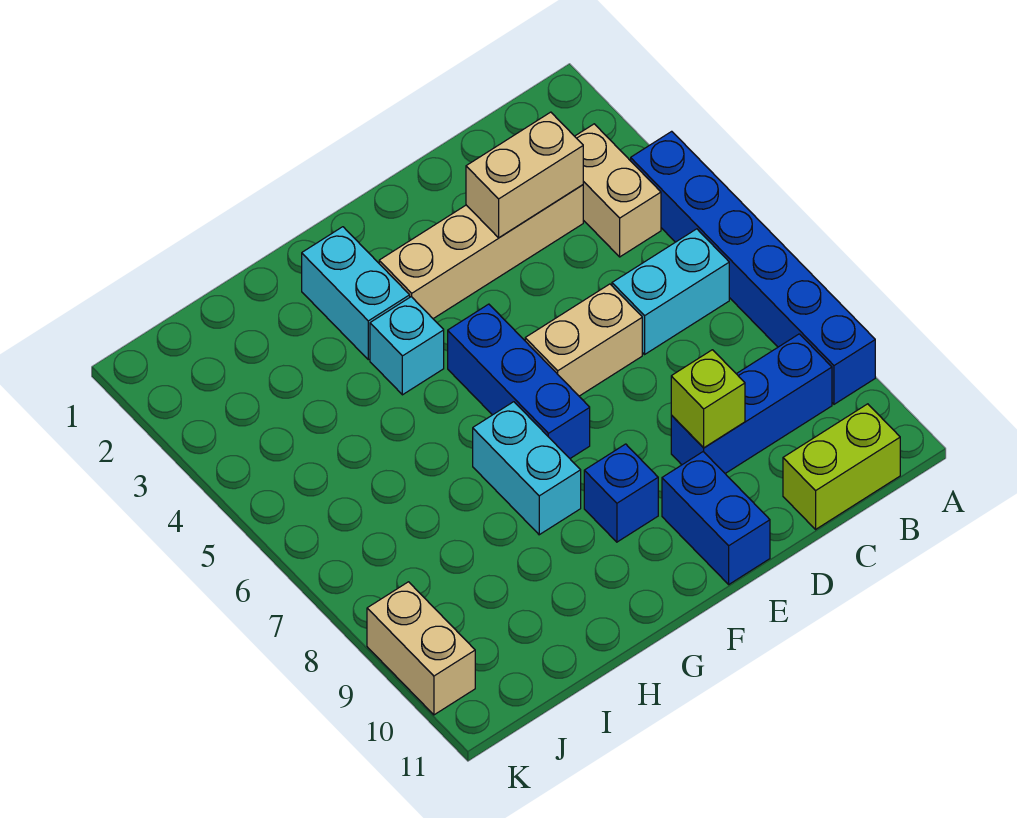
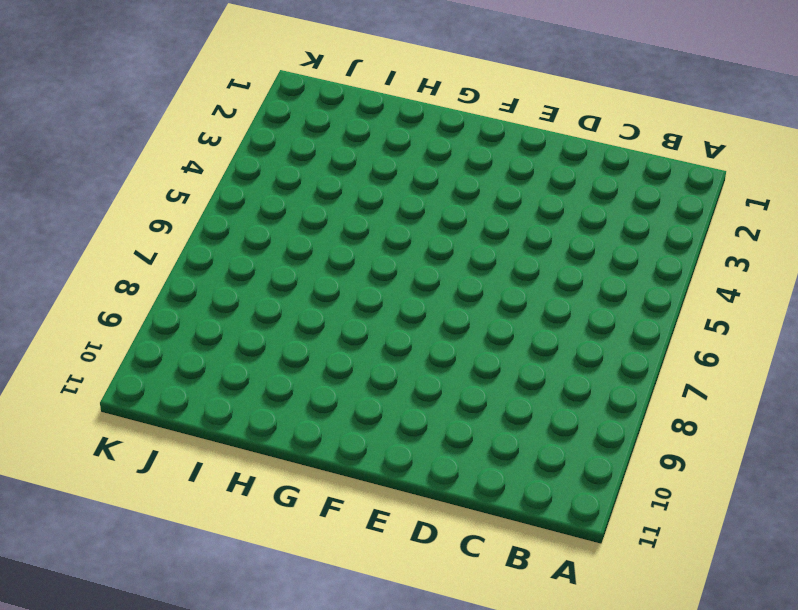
none -> blue brick A4:A9 level 1
none -> tan brick B3:B4 level 1
none -> cyan brick B6:C6 level 1

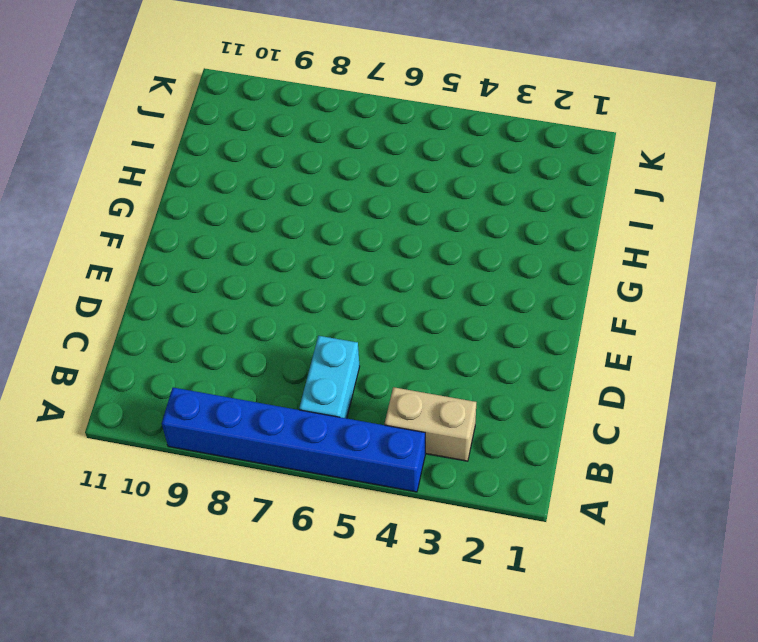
none -> blue brick B9:D9 level 1
none -> lime brick B11:C11 level 1
none -> tan brick C3:F3 level 1

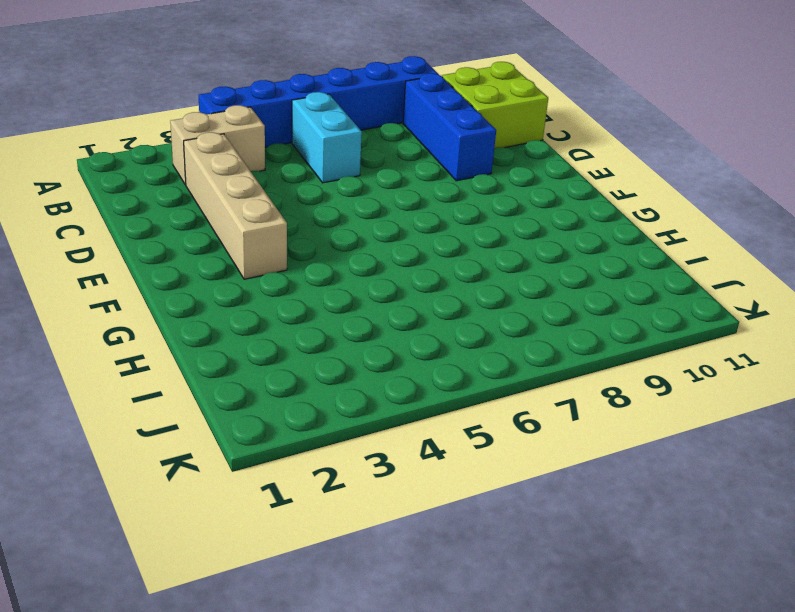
lime brick B10:C11 level 1 -> lime brick B11:C11 level 1
none -> tan brick D6:E6 level 1
none -> blue brick E10:E11 level 1
none -> blue brick F5:F7 level 1

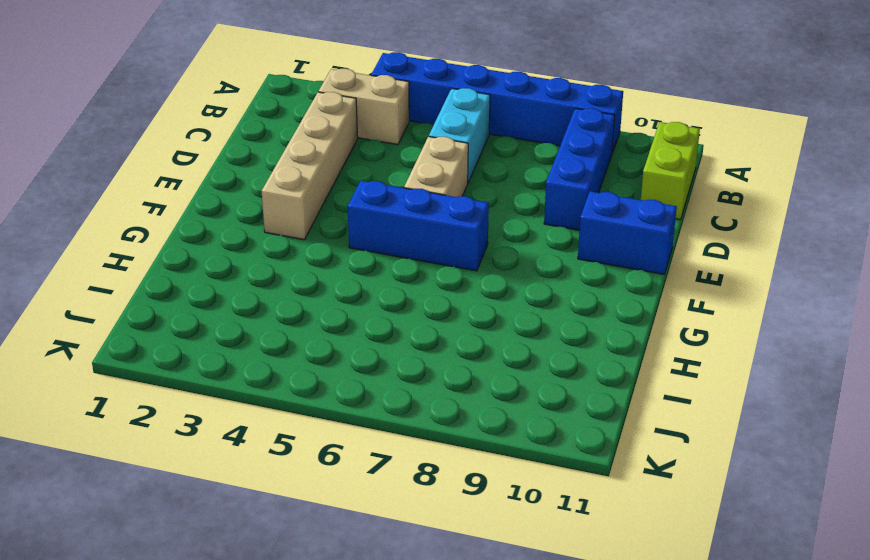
none -> blue brick F9 level 1
none -> cyan brick G2:G3 level 1
none -> cyan brick G4 level 1

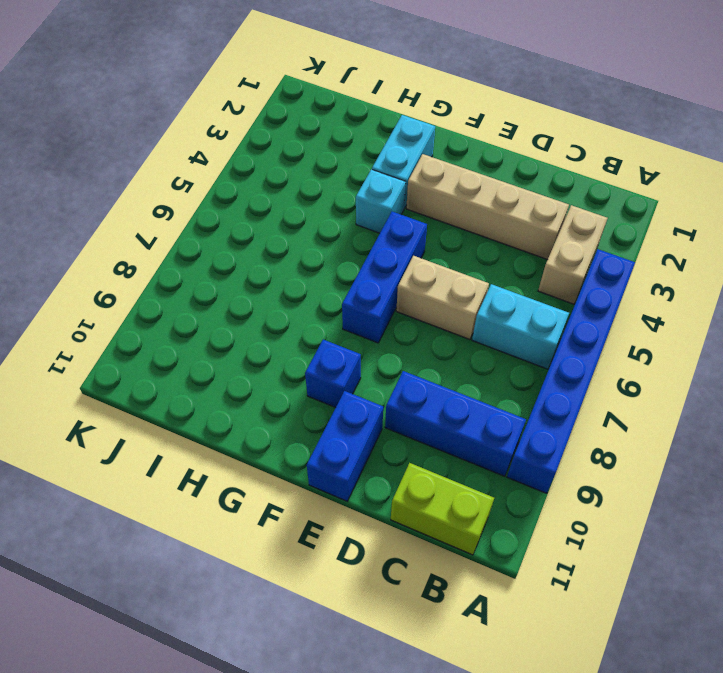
none -> cyan brick G7:G8 level 1
none -> tan brick K9:K10 level 1
none -> tan brick C3:D3 level 2

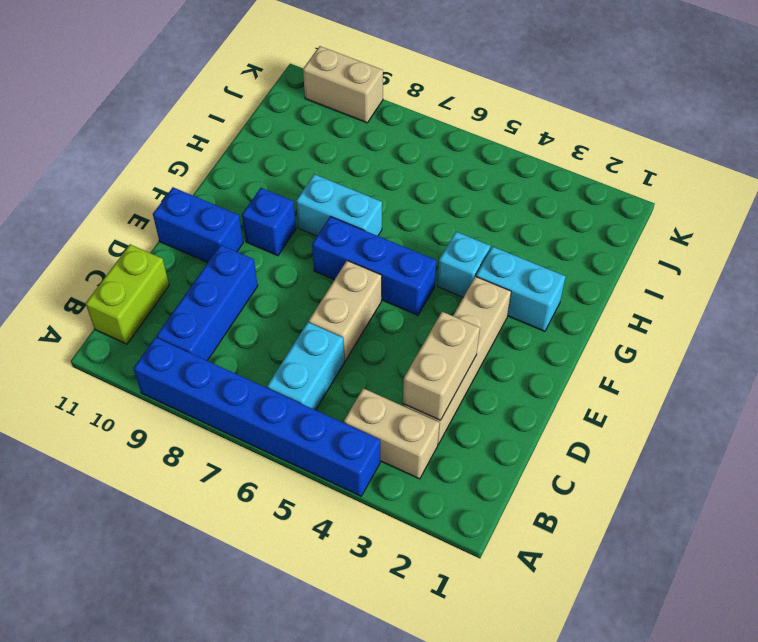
none -> lime brick D9 level 2

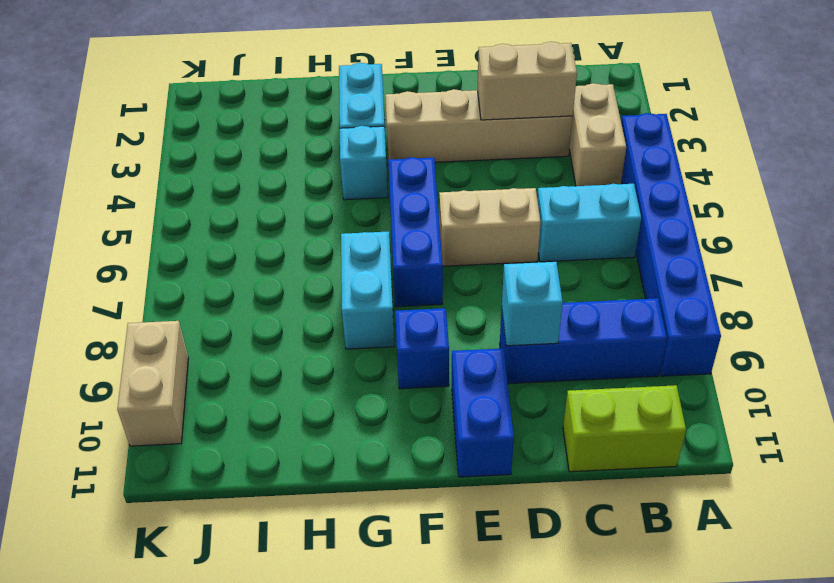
cyan brick D9 level 2 -> lime brick D9 level 2

